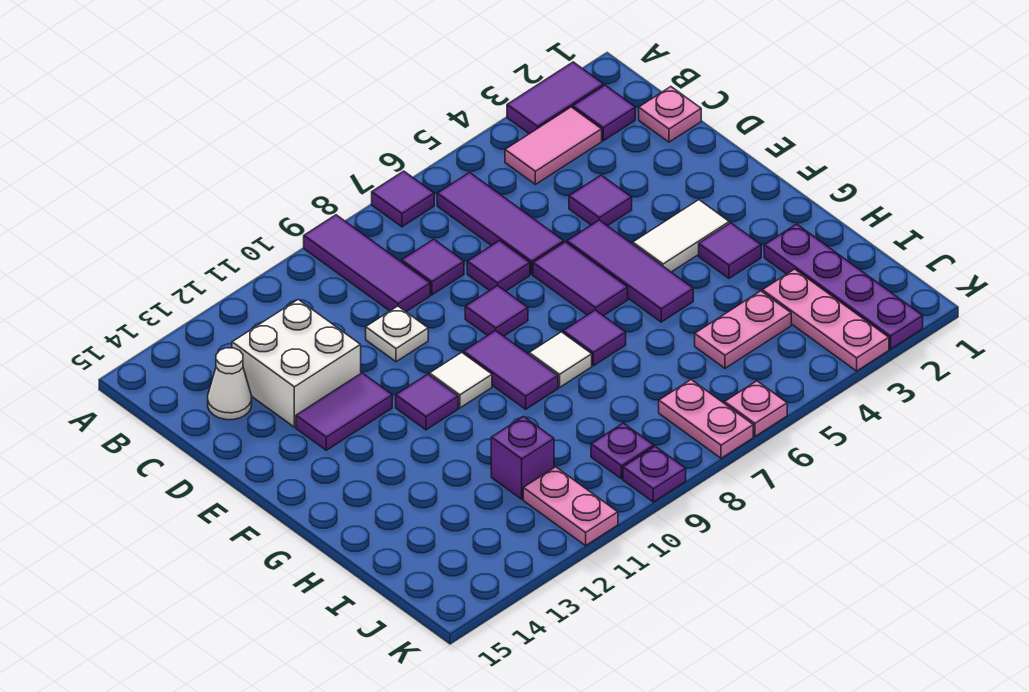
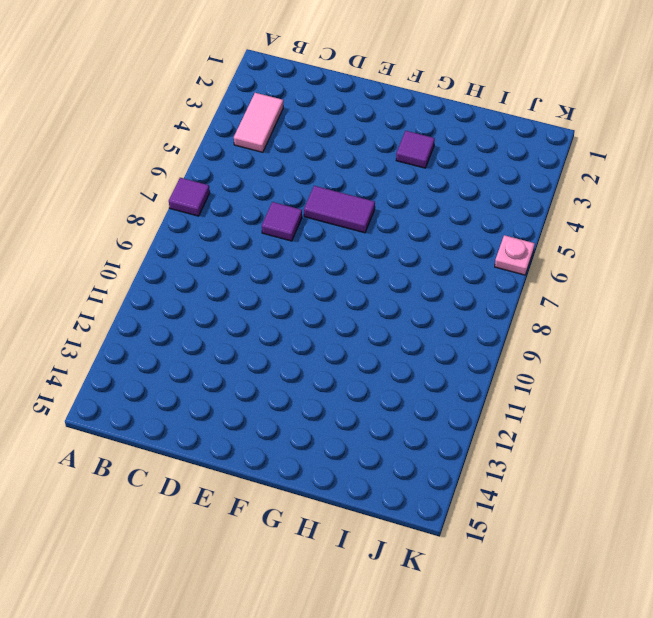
none -> purple tile A2:A3 level 1
none -> purple tile A9:C9 level 1
none -> purple tile B2 level 1
none -> purple tile B6:D6 level 1

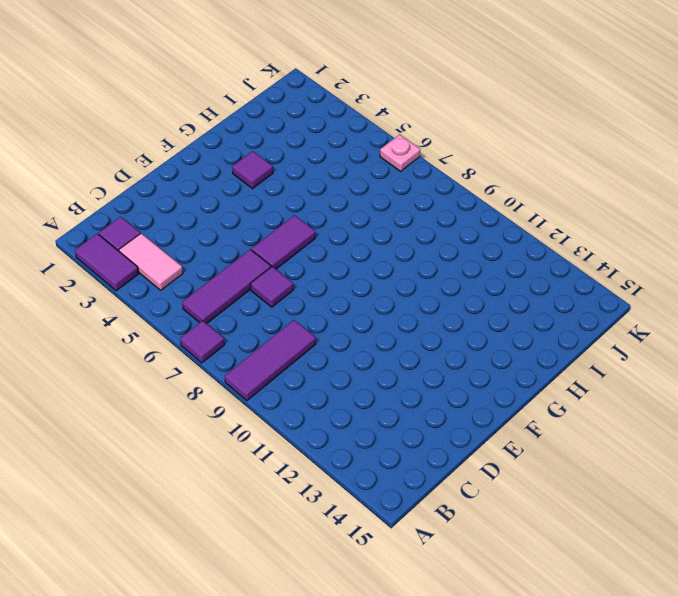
none -> pink plate C1 level 1
none -> purple tile C8 level 1
none -> white brick C12:D13 level 1
none -> white cone C14 level 1

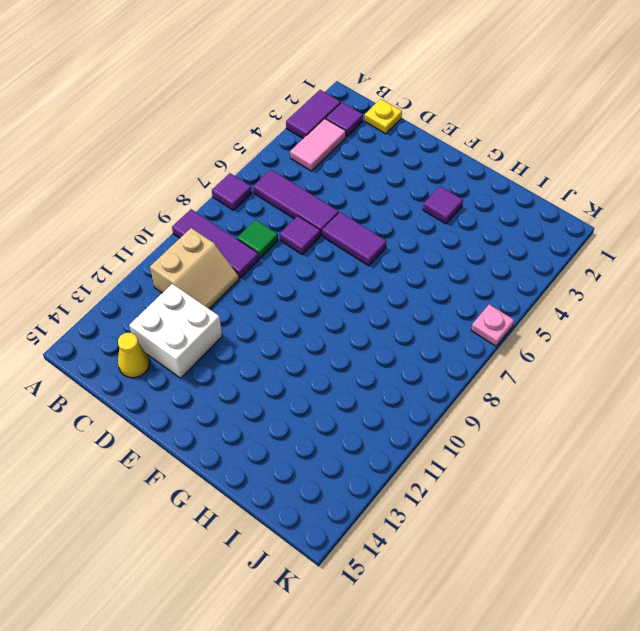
tan slope B10:C11 level 1 top B -> none
yellow plate C1 level 1 -> pink plate C1 level 1
green tile C8 level 1 -> purple tile C8 level 1
yellow cone C14 level 1 -> white cone C14 level 1
none -> purple tile D4 level 1
none -> white plate D10 level 1
none -> purple tile E5:G5 level 1
none -> purple tile E8 level 1

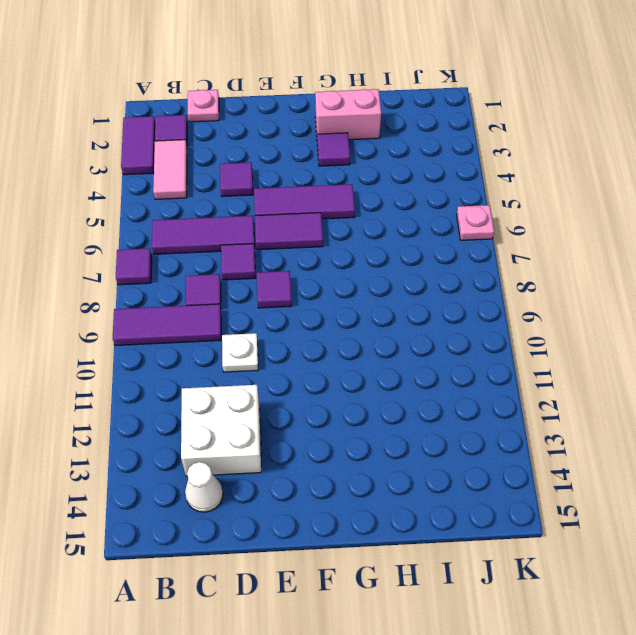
pink brick G2:H2 level 1 -> purple plate H2:K2 level 1
none -> purple tile E12:E13 level 1
none -> white tile F3:F4 level 1
none -> purple tile F9:G9 level 1
none -> white tile F10 level 1

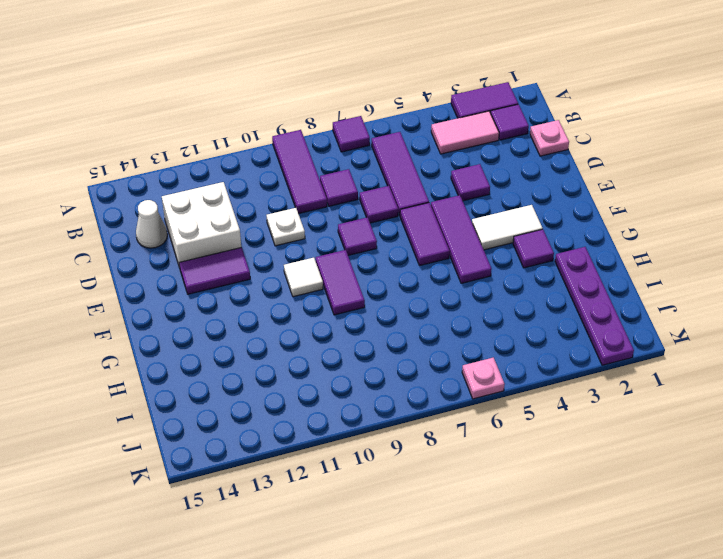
none -> purple tile F11 level 1
none -> purple tile G7 level 1
none -> white tile G8 level 1
none -> pink plate I3:K3 level 1

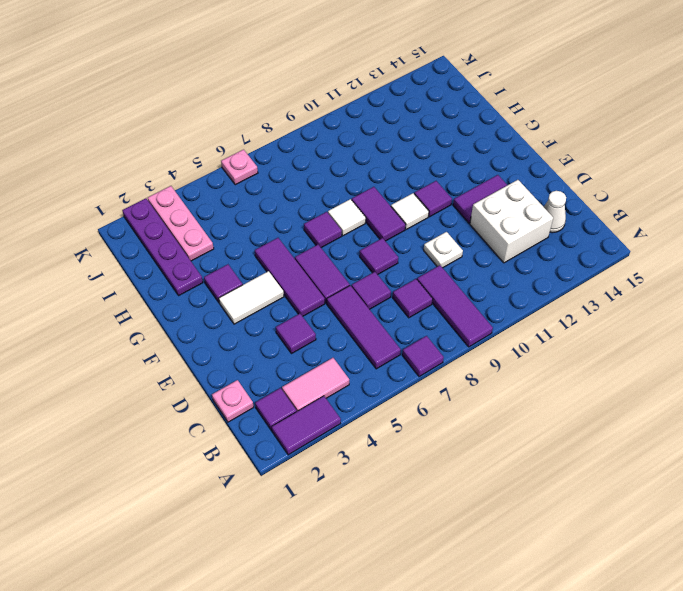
none -> pink plate I4:I5 level 1
none -> purple brick I11 level 1
none -> pink plate J7:K7 level 1
none -> purple plate J9 level 1

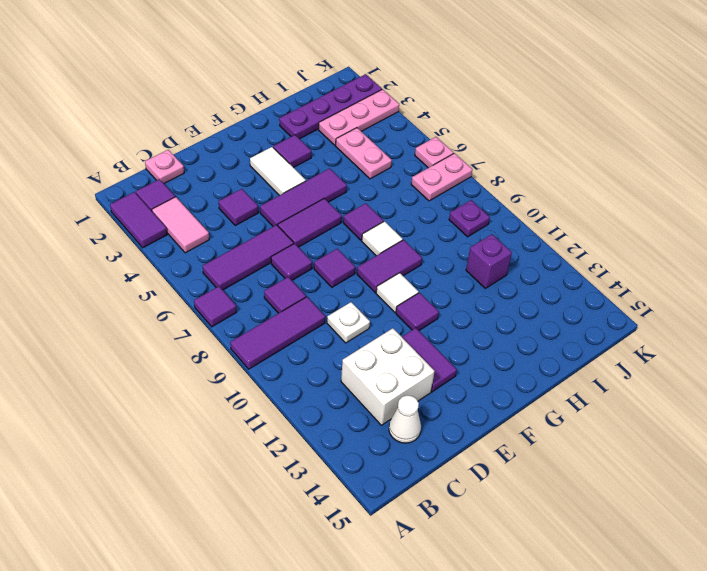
none -> pink plate J11:K11 level 1
none -> purple plate K9 level 1

